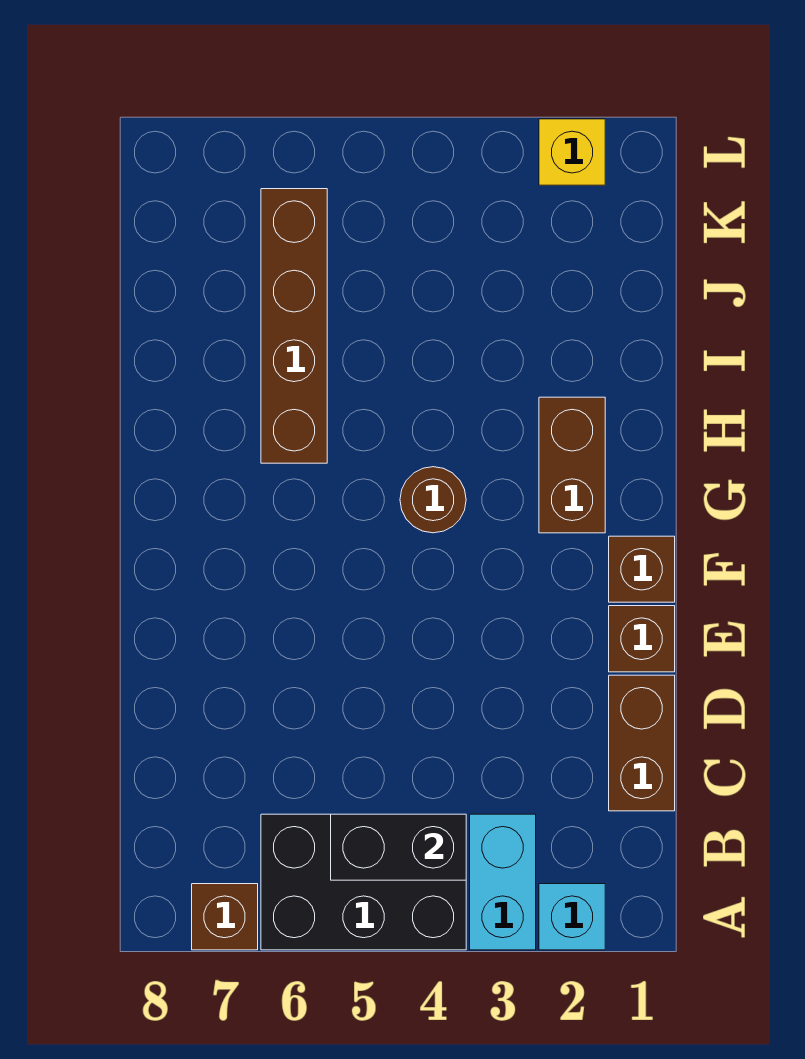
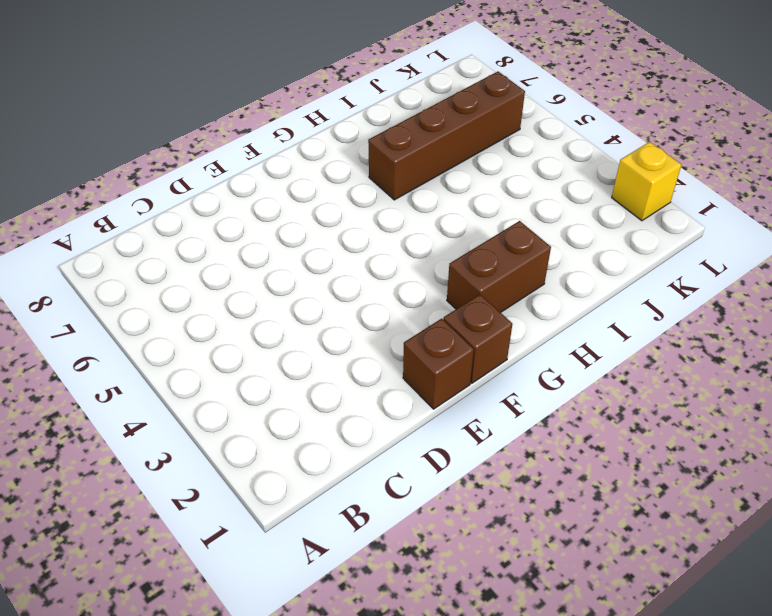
none -> cyan brick A2 level 1
none -> cyan brick A3:B3 level 1
none -> black brick A4:B6 level 1

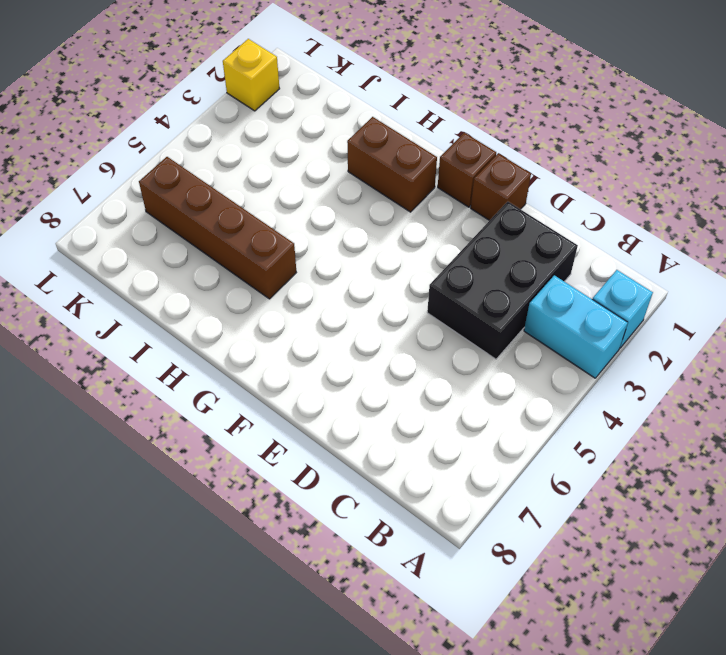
black brick C2:D4 level 1 -> black brick A4:B6 level 1
none -> brown brick A7 level 1
none -> brown brick C1:D1 level 1
none -> brown round brick G4 level 1

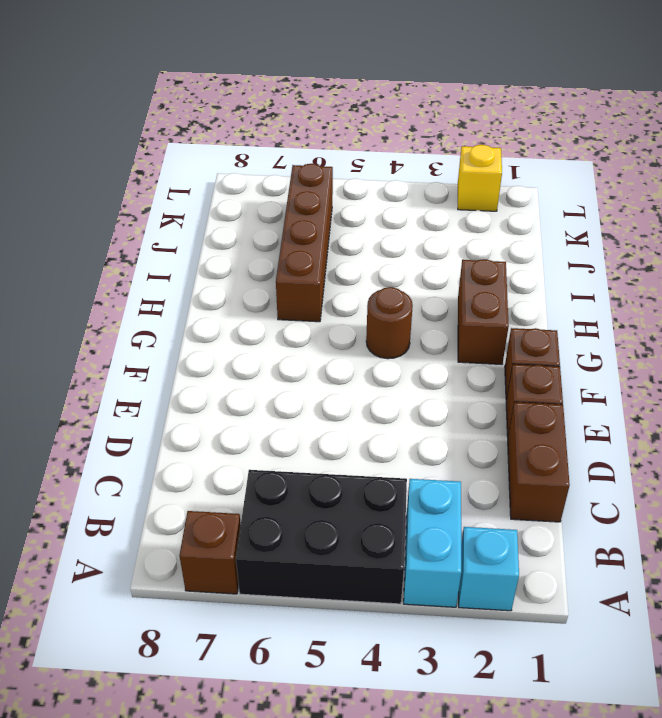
none -> black brick B4:B5 level 2

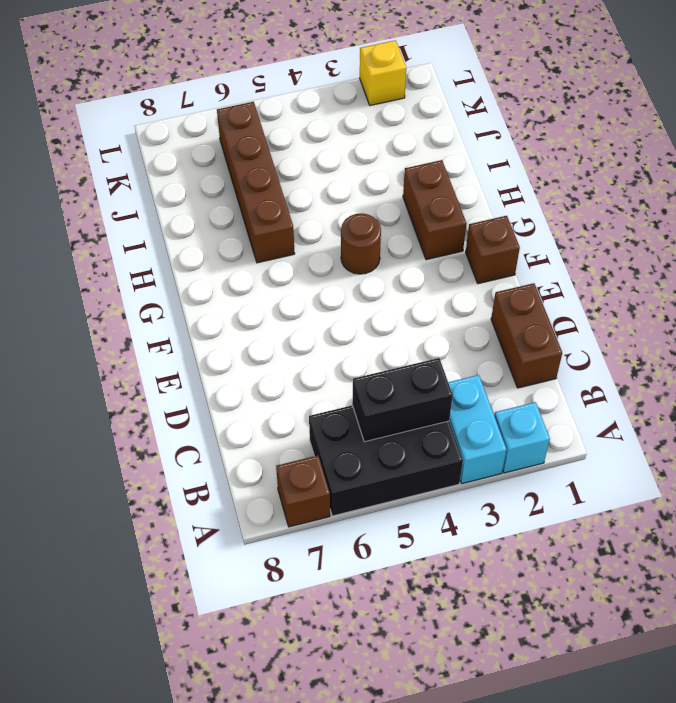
none -> brown brick E1 level 1

